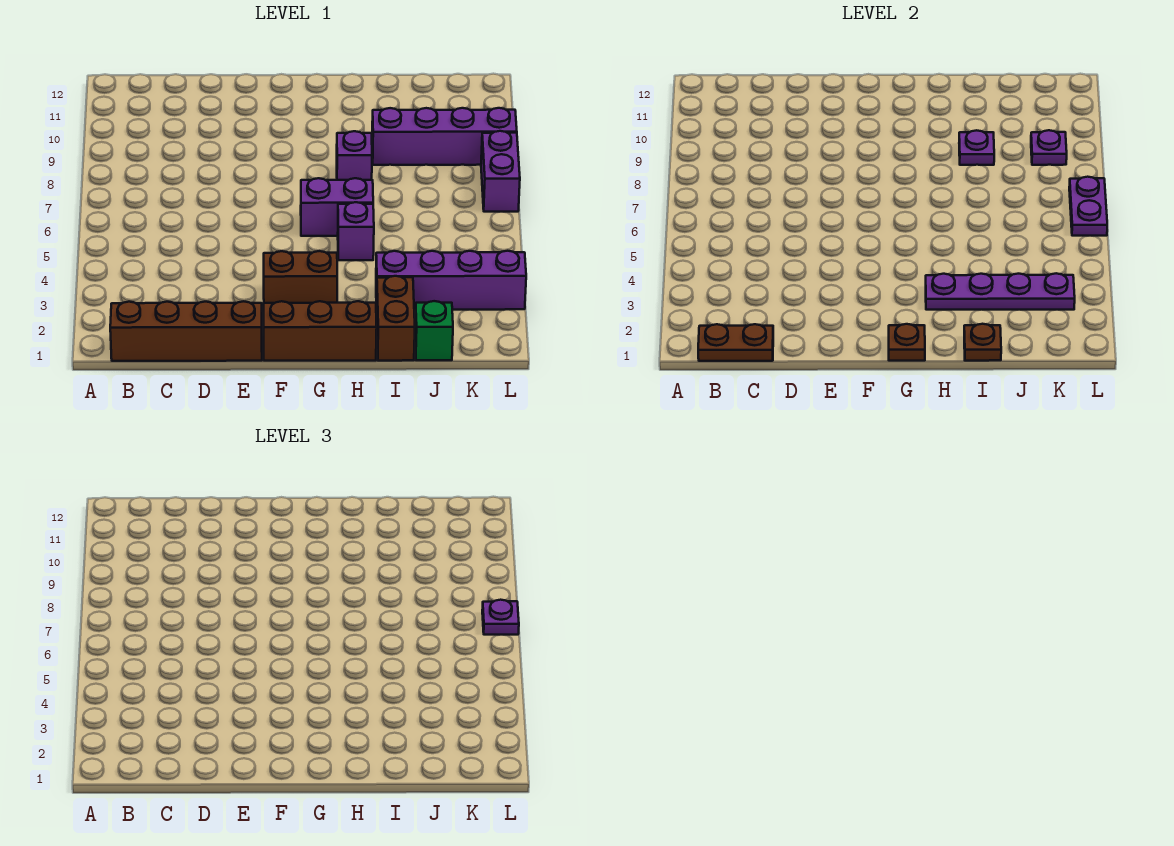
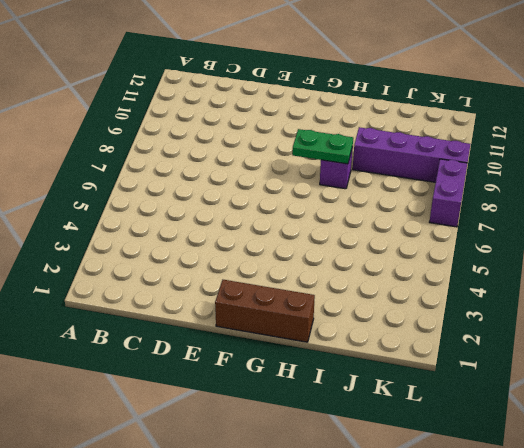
green plate G8:H8 level 2 -> none
none -> brown brick B1:E1 level 1
none -> brown brick F3:G3 level 1
none -> purple brick G6:H6 level 1

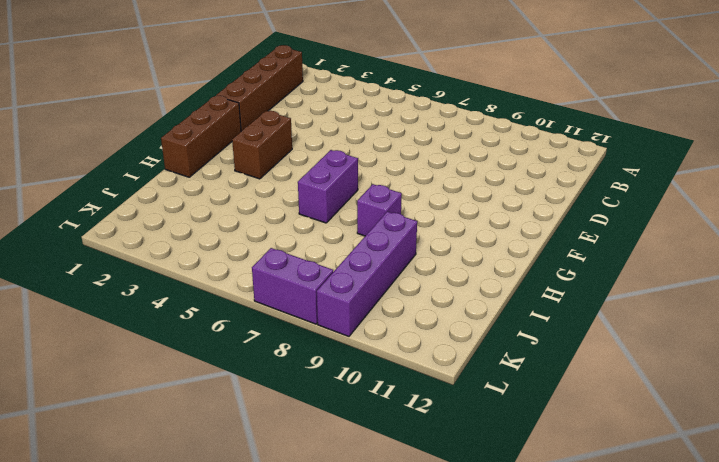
none -> purple brick H5 level 1
none -> brown brick I1:I2 level 1
none -> purple brick I3:L3 level 1

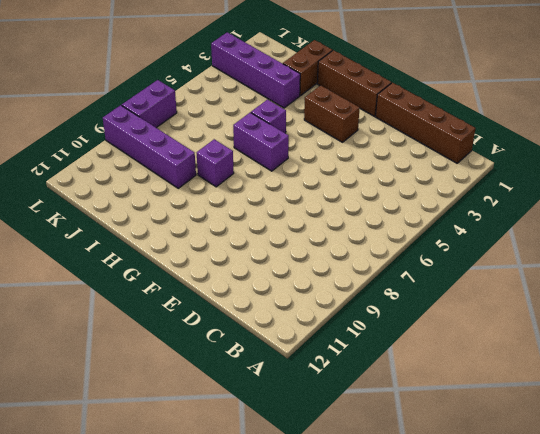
none -> green brick J1 level 1
none -> brown plate B1:C1 level 2
none -> brown plate G1 level 2

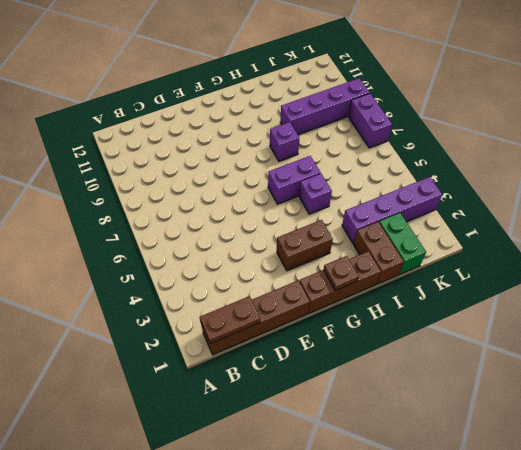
green brick J1:J2 level 1 -> green brick J1 level 1
none -> purple plate H3:K3 level 2
none -> brown plate I1 level 2
none -> purple plate I9 level 2

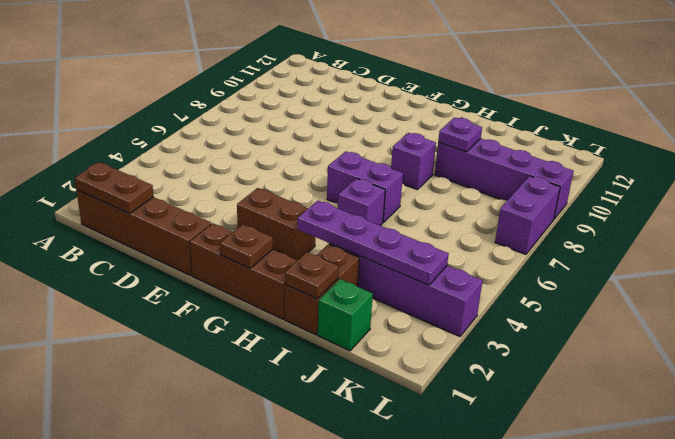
none -> purple plate K9 level 2
none -> purple plate L6:L7 level 2
none -> purple plate L7 level 3

